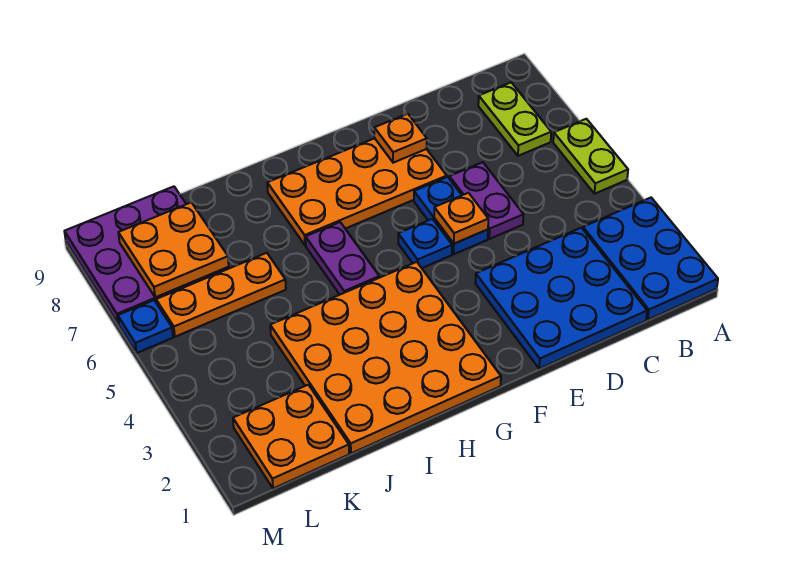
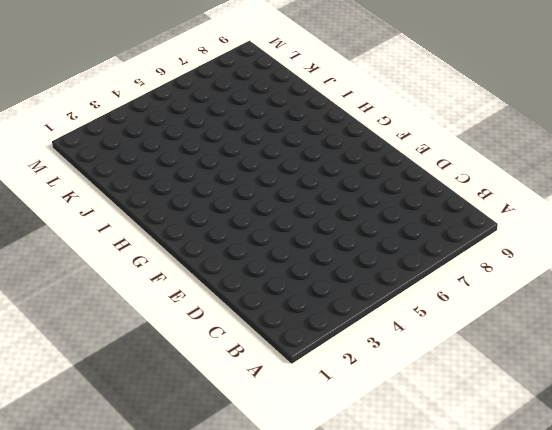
none -> blue plate A1:B3 level 1
none -> lime plate A5:A6 level 1
none -> lime plate B7:B8 level 1

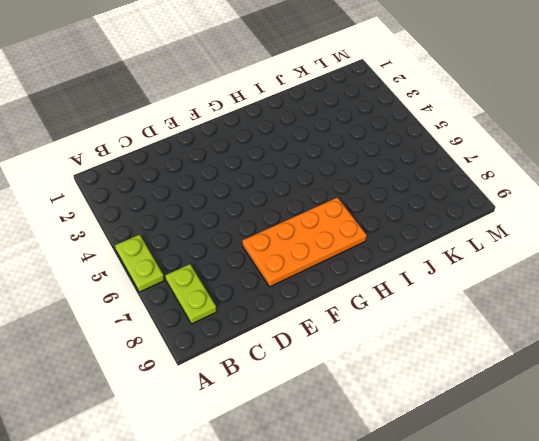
none -> blue plate A1:B3 level 1
none -> blue plate C1:E3 level 1
none -> purple plate D5:D6 level 1

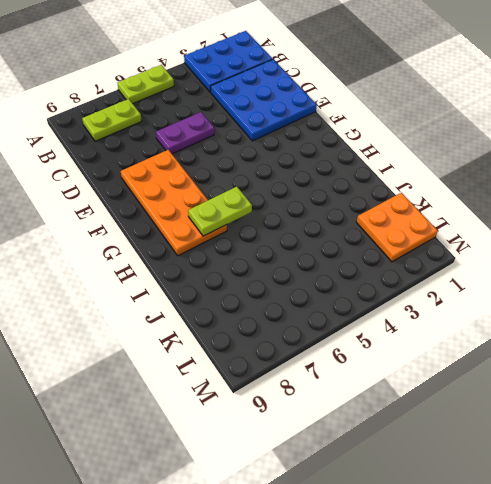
lime plate H6:H7 level 2 -> none
none -> blue plate E5:E6 level 1
none -> blue plate F5 level 1
none -> orange plate G1:J4 level 1

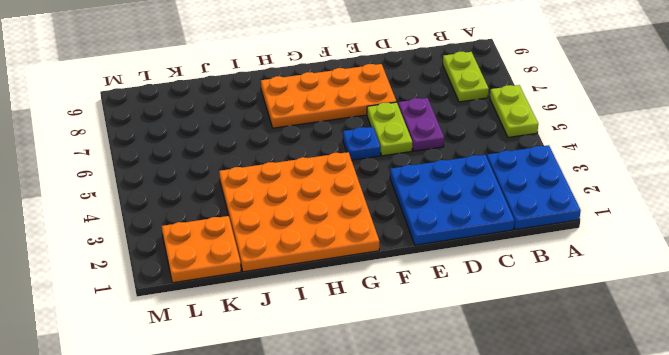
lime plate E5:E6 level 1 -> blue plate E5:E6 level 1
none -> purple plate H5:H6 level 1
none -> orange plate J6:L6 level 1
none -> purple plate K7:M9 level 1

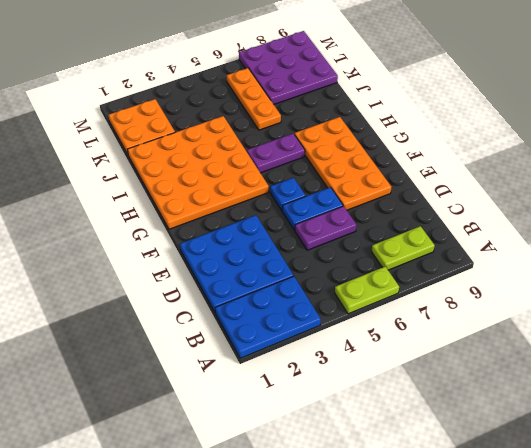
none -> blue plate M6 level 1
none -> orange plate E5 level 2
none -> orange plate E8 level 2

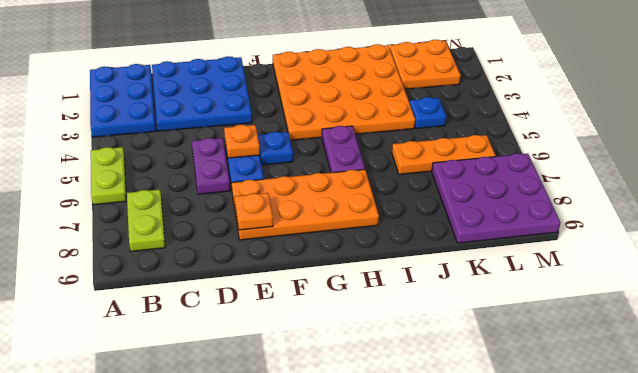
blue plate K4 level 1 -> blue plate M6 level 1
none -> orange plate K7:L8 level 2

